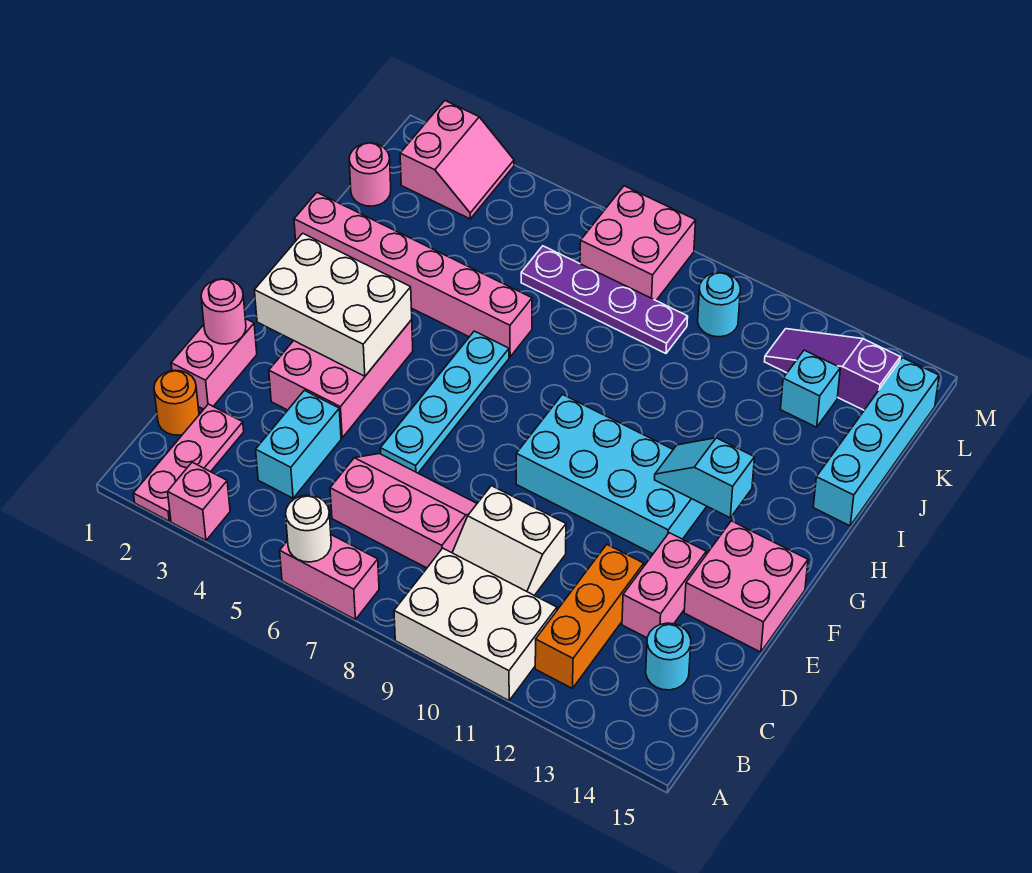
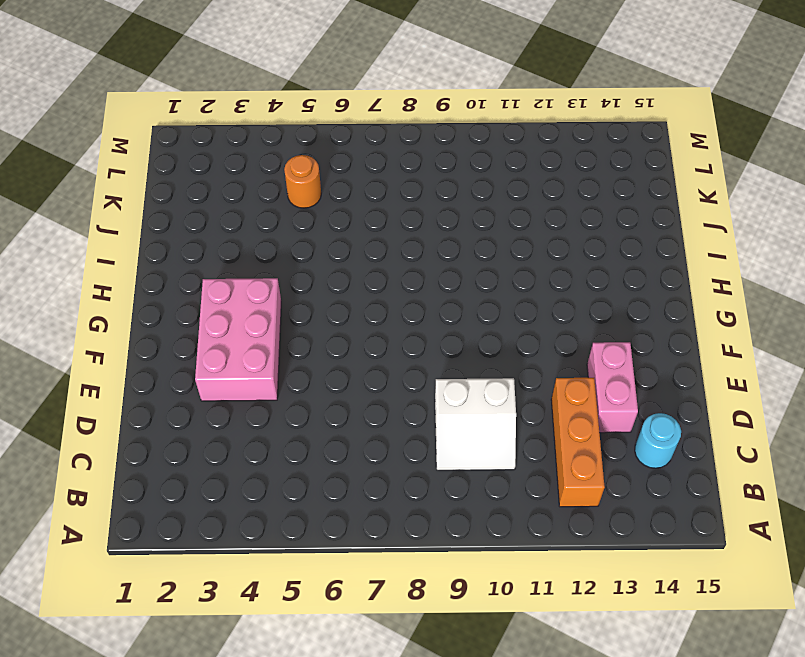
orange round brick K5 level 1 -> orange round brick C1 level 1
none -> pink plate A2:C2 level 1
none -> pink brick A3 level 1
none -> pink brick A6:A7 level 1

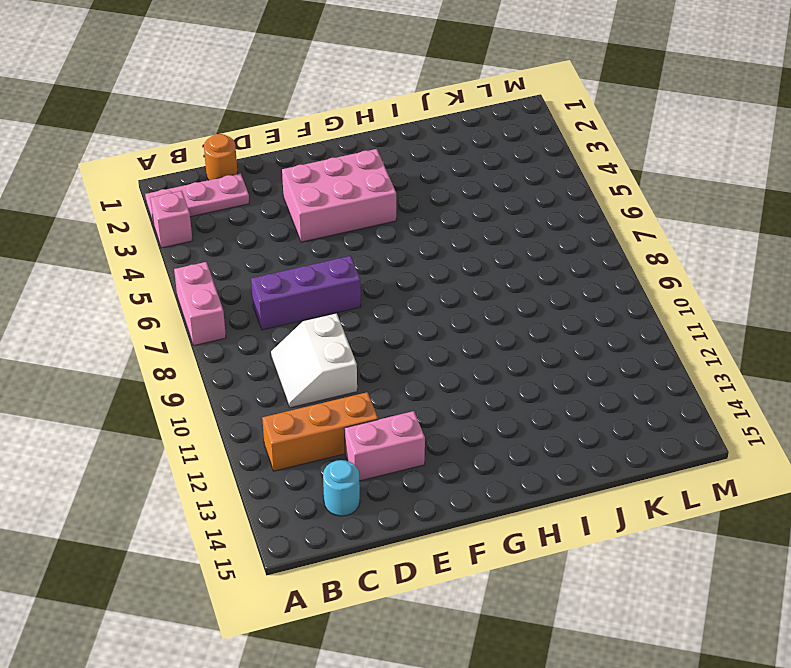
purple brick C7:E7 level 1 -> pink slope C6:D8 level 1 top C
none -> white brick A9:B11 level 1
none -> cyan brick C4:D4 level 1
none -> pink brick D1:E1 level 1

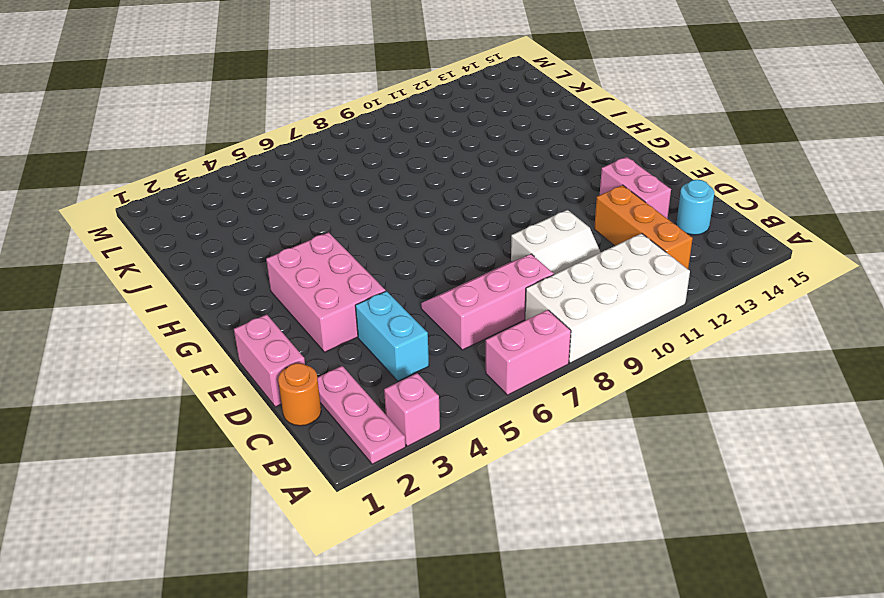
white brick A8:B11 level 1 -> white brick A9:B11 level 1
none -> cyan plate E6:H6 level 1
none -> pink brick E14:F15 level 1
none -> cyan brick F9:G12 level 1

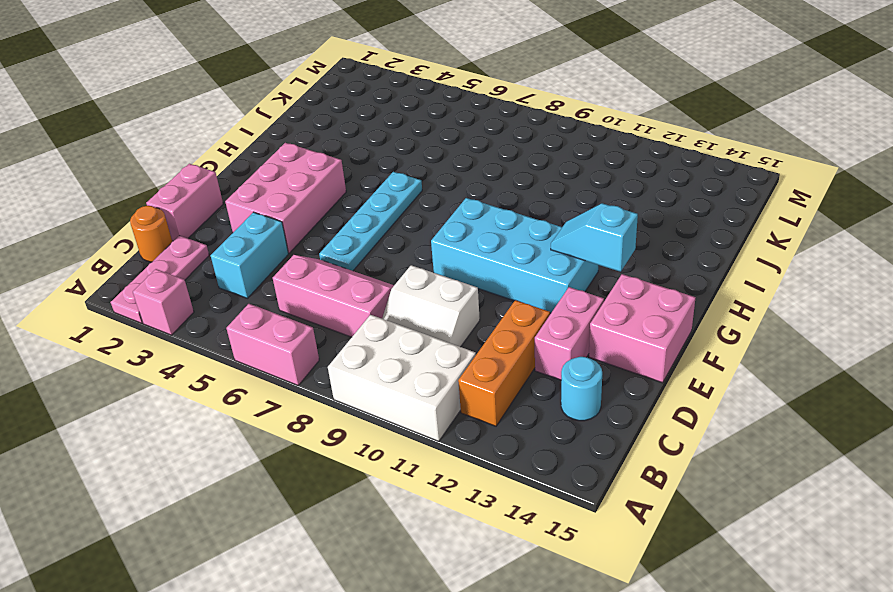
none -> pink brick I1:I6 level 1
none -> cyan brick I15:L15 level 1
none -> pink round brick K1 level 1

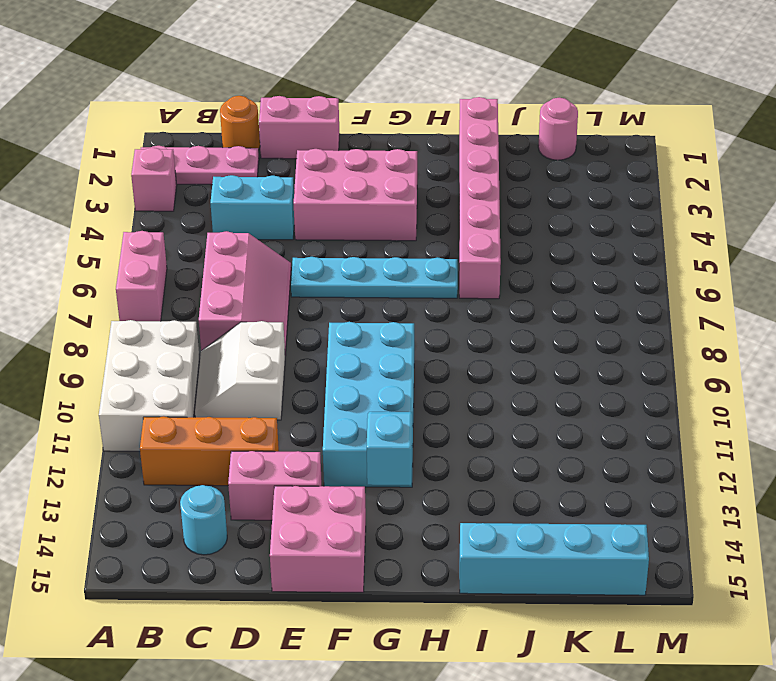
none -> purple plate K6:K9 level 1
none -> cyan brick K13 level 1
none -> pink slope L2:M3 level 1 top 2

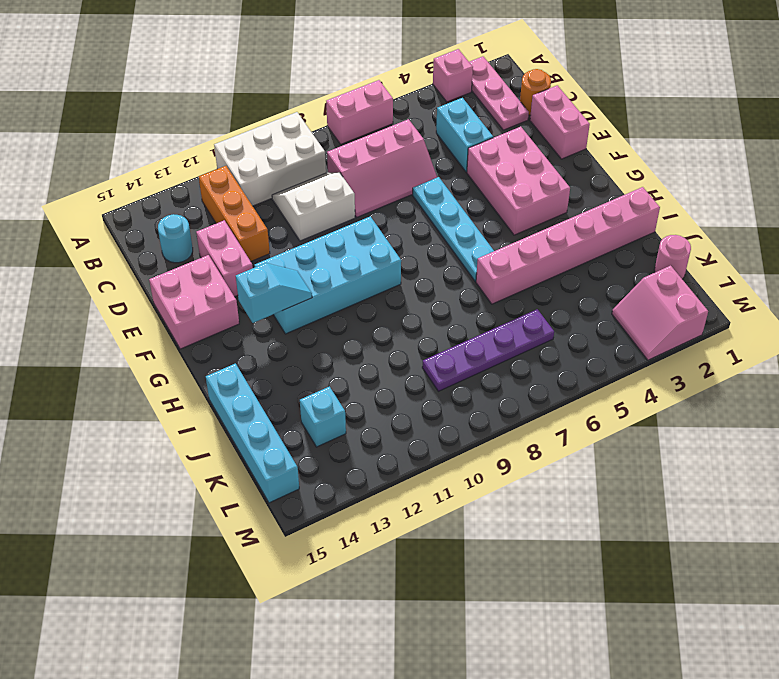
none -> pink brick L7:M8 level 1
none -> cyan round brick L10 level 1
none -> purple slope L12:L14 level 1 top 14

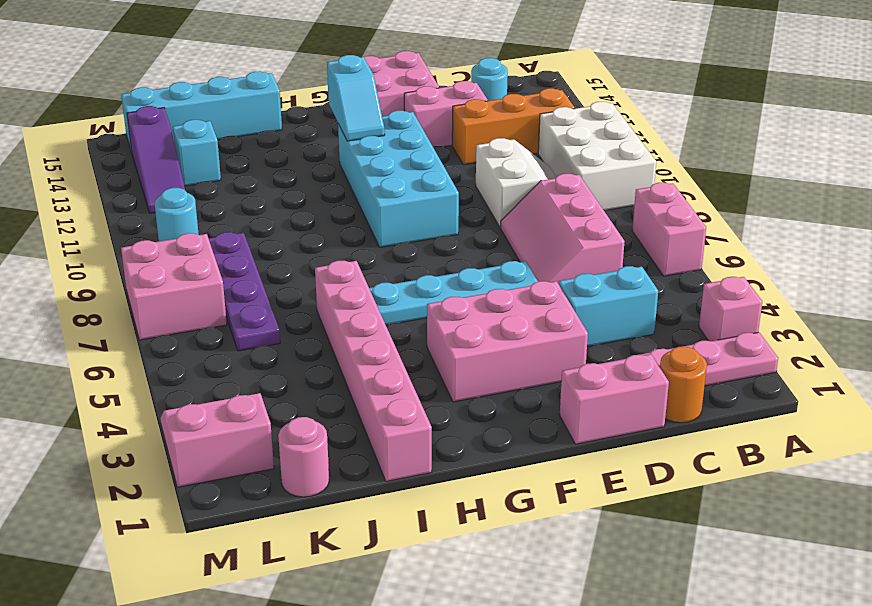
none -> white round brick A6 level 2
none -> pink round brick E1 level 2
none -> white brick F2:G4 level 2

